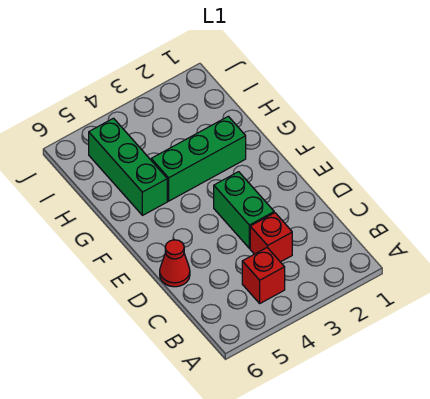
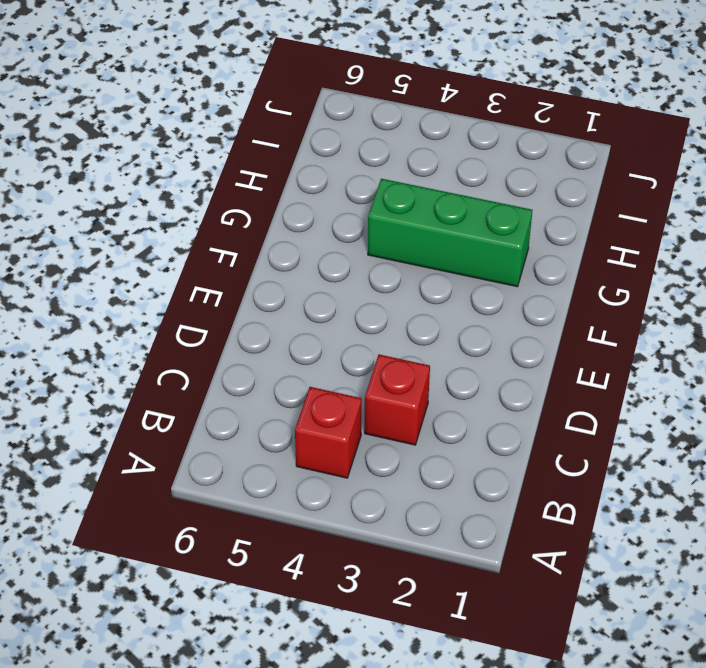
none -> green brick D3:E3 level 1
none -> red cone D6 level 1

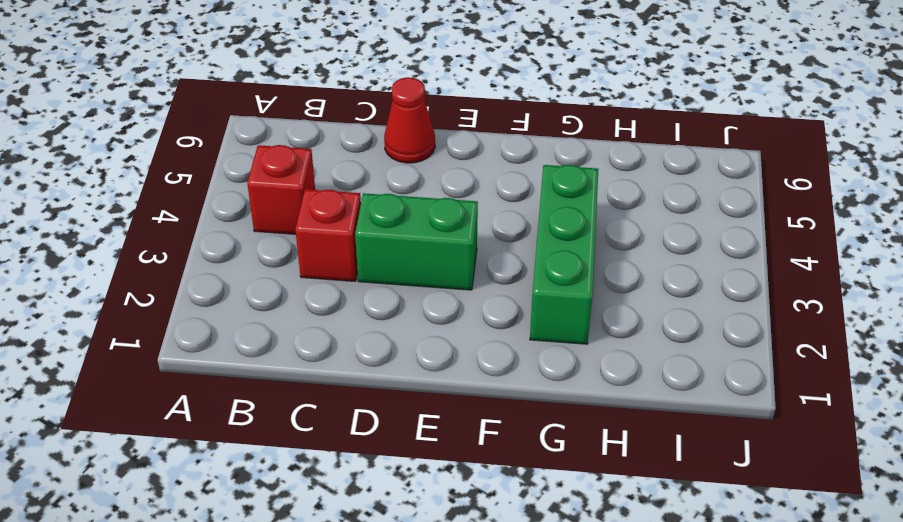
none -> green brick G5:I5 level 1

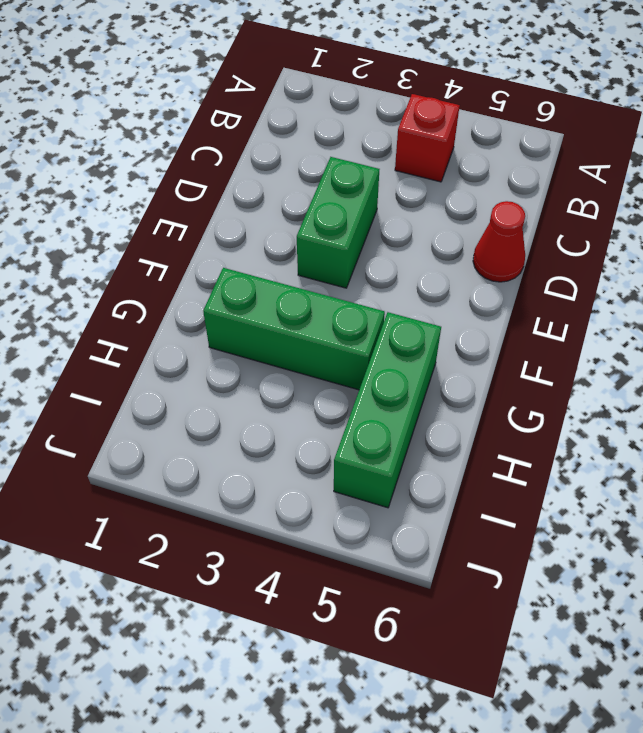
none -> red brick C3 level 1

